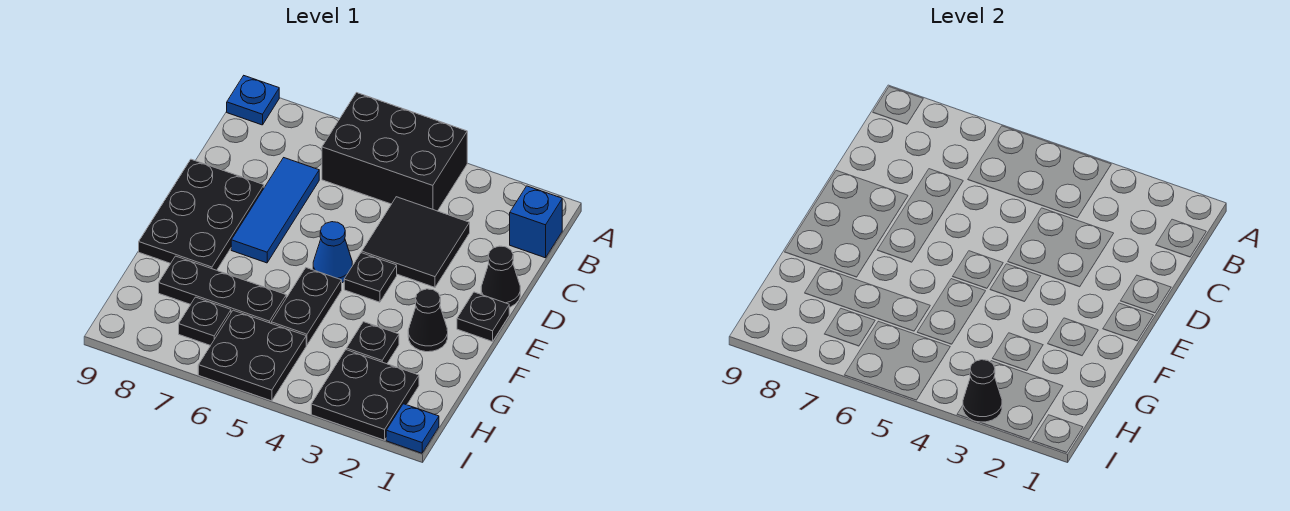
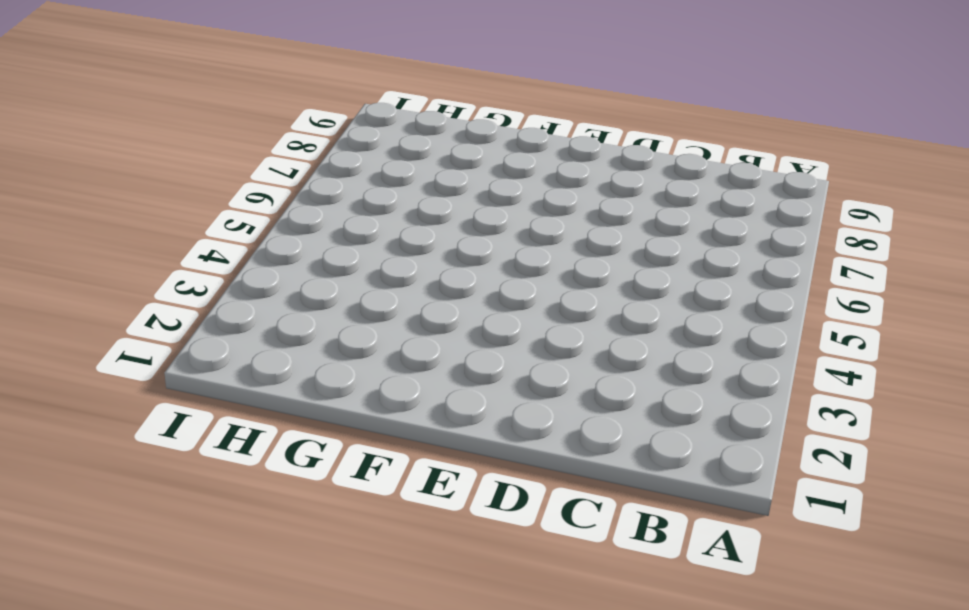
none -> black brick A4:B6 level 1
none -> blue plate A9 level 1
none -> blue brick B1 level 1

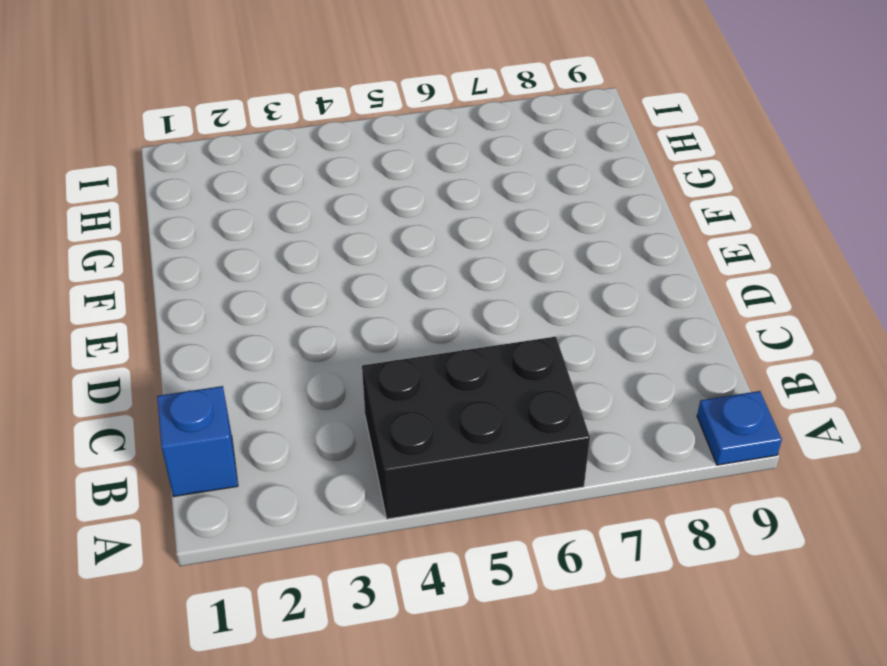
none -> black tile C3:D4 level 1
none -> blue tile C7:E7 level 1
none -> black cone D1 level 1

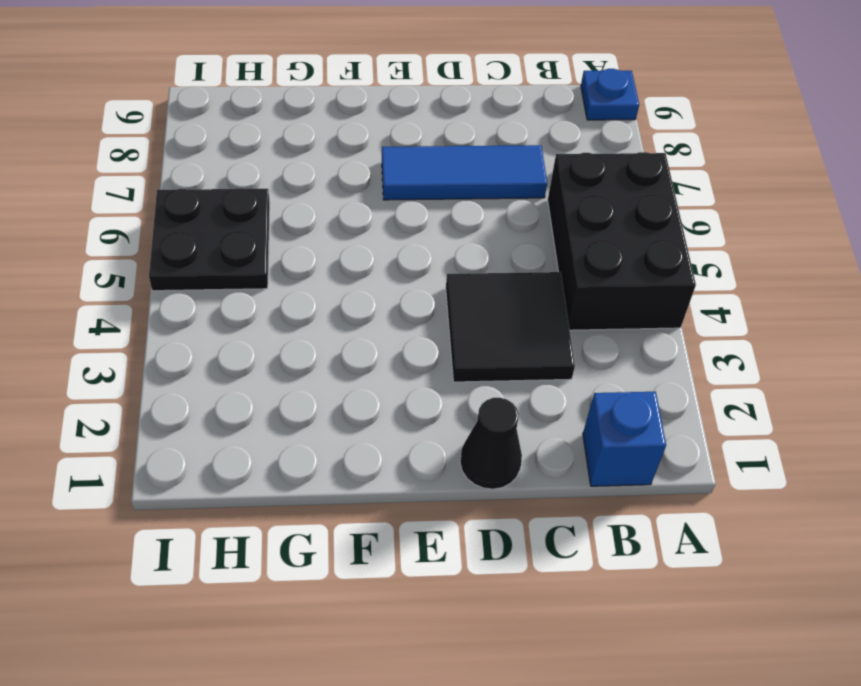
none -> black plate D8:F9 level 1
none -> black plate E1 level 1
none -> black plate E4 level 1

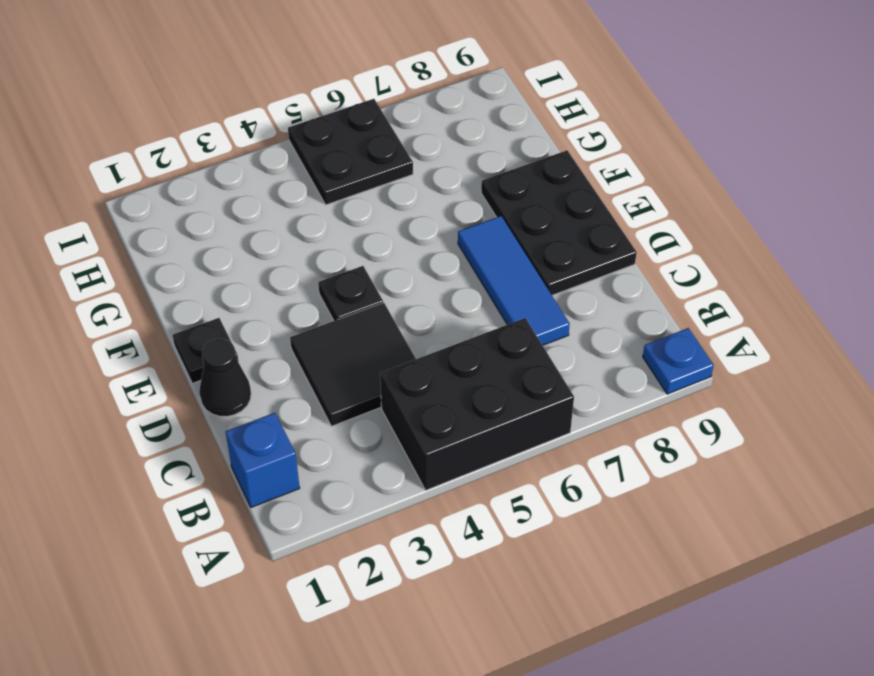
none -> blue cone E5 level 1
none -> black cone F2 level 1
none -> black plate F5:G5 level 1

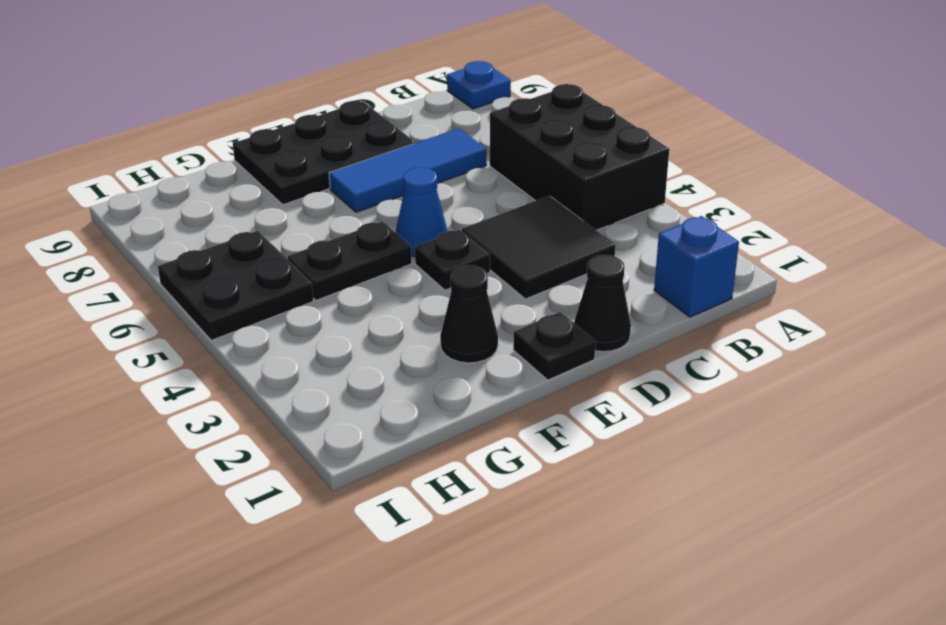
none -> black plate G3 level 1
none -> black plate G6:G8 level 1
none -> black plate H2:I3 level 1

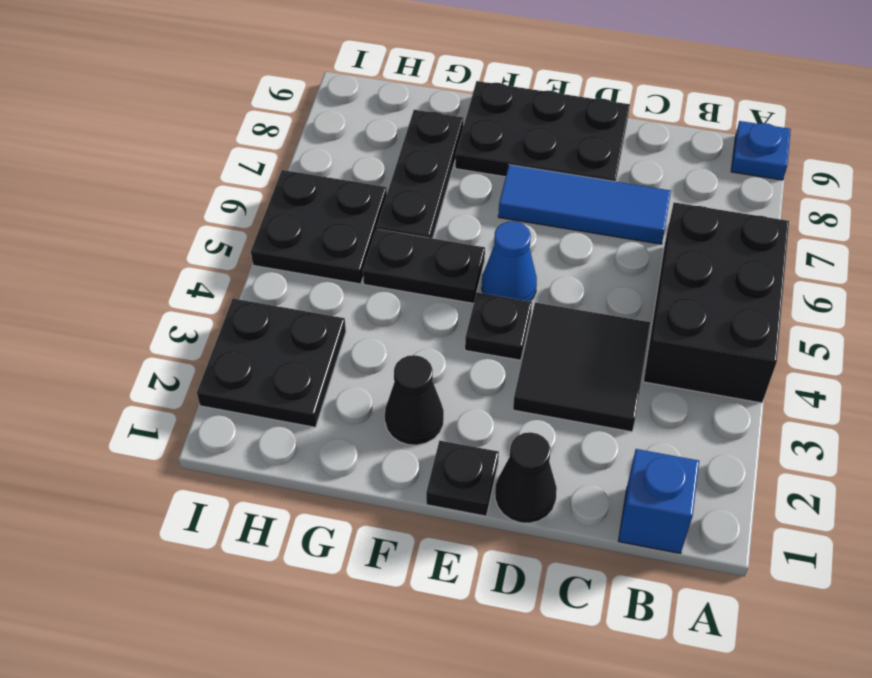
none -> black plate G3 level 1
none -> black plate H7 level 1
none -> blue plate I1 level 1

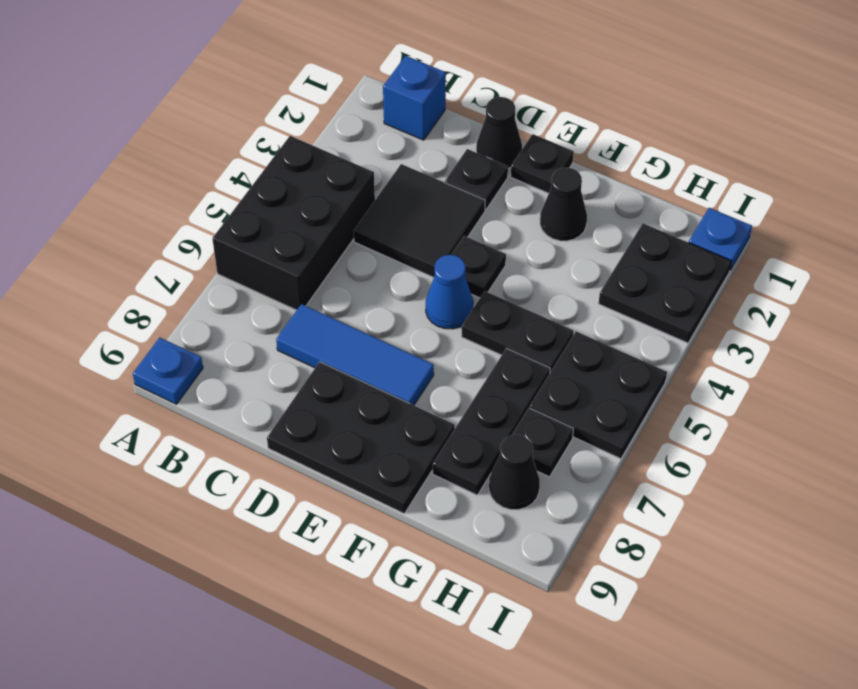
black plate D2 level 1 -> black plate G3 level 1
black cone H8 level 1 -> black cone I3 level 2

